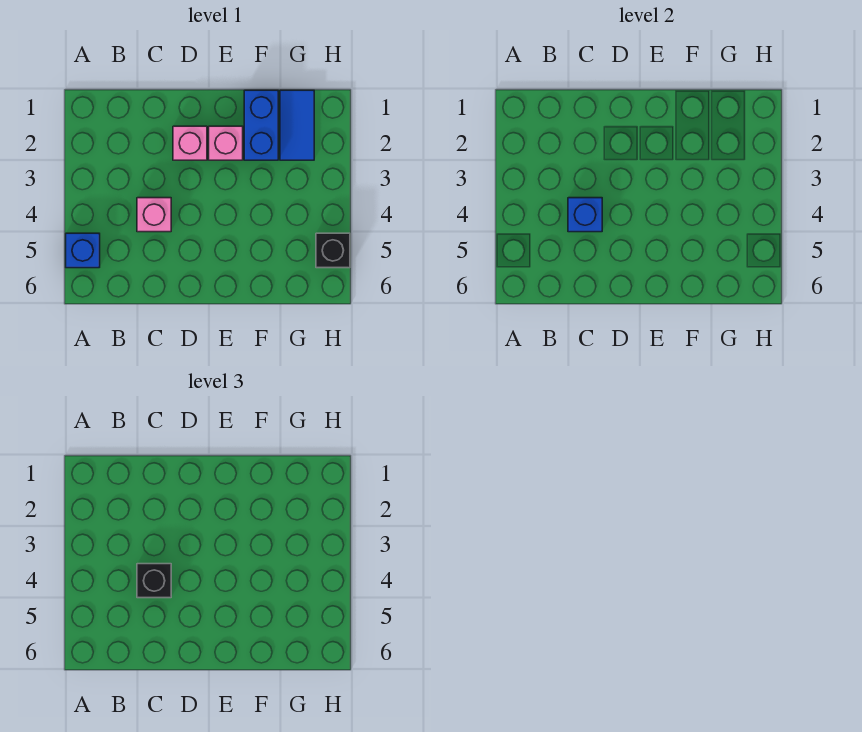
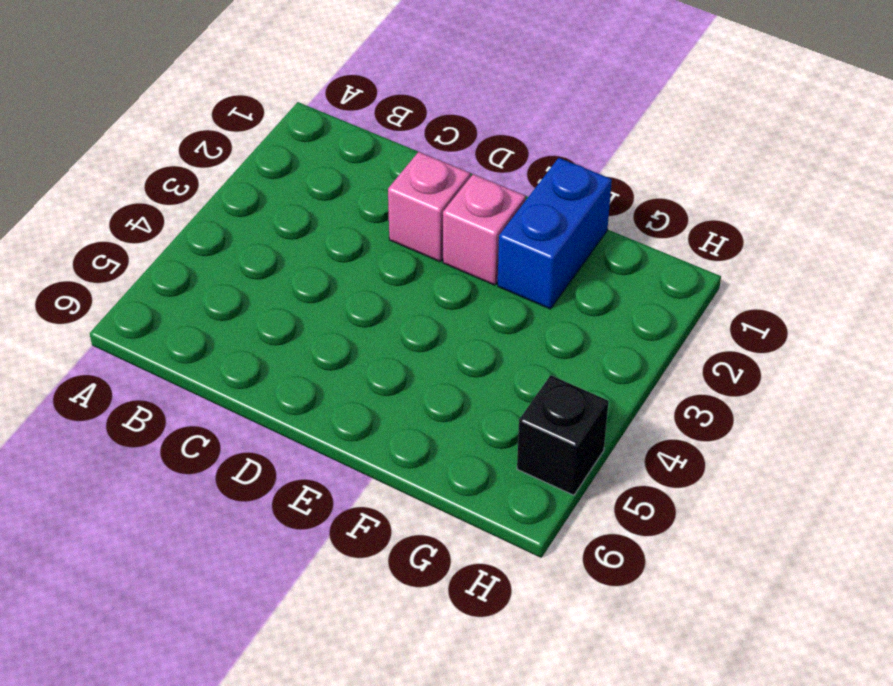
none -> blue brick A5 level 1
none -> pink brick C4 level 1

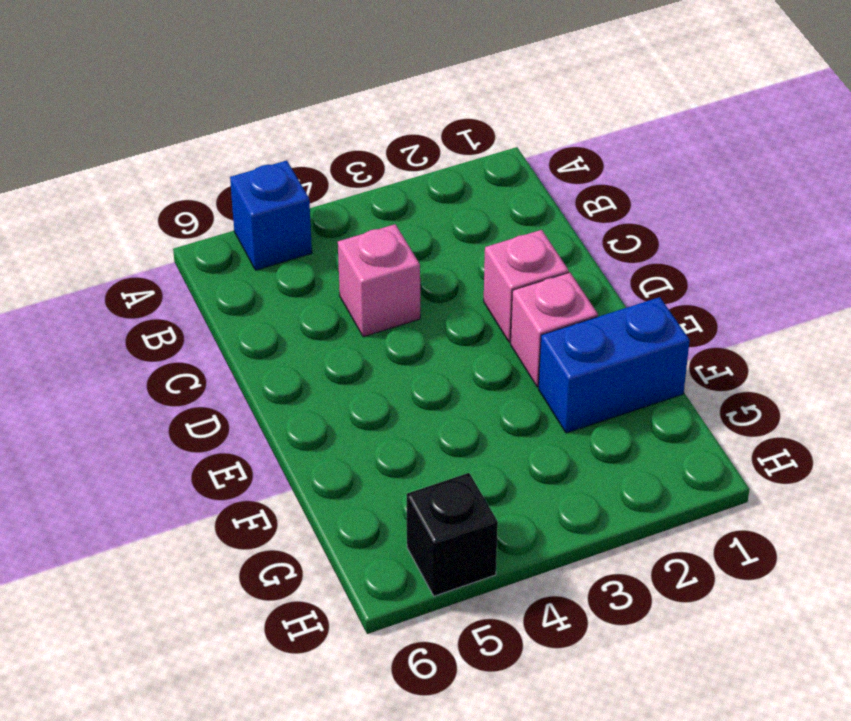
none -> blue tile G1:G2 level 1
none -> blue brick C4 level 2

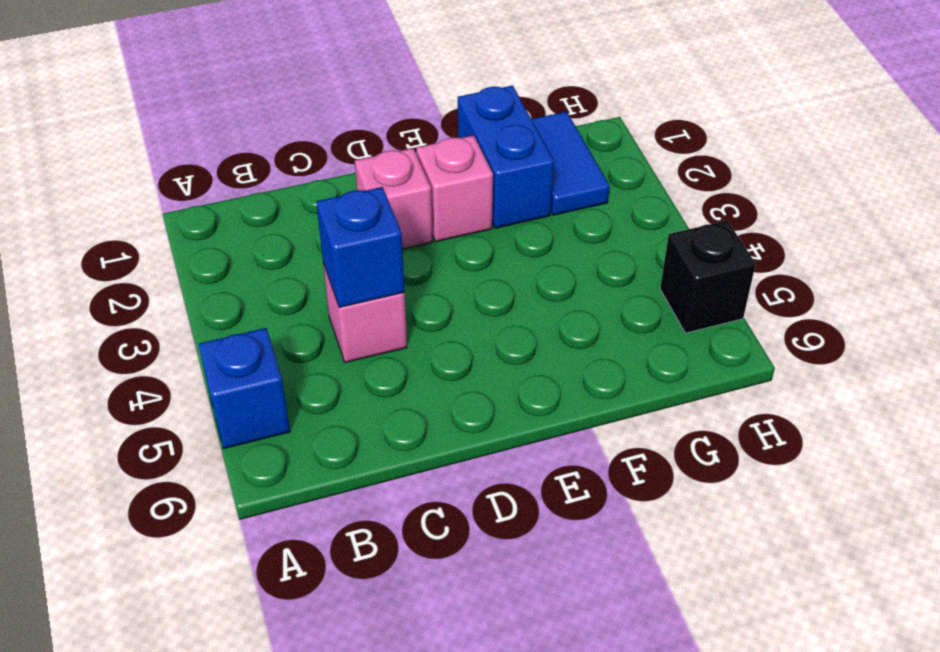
none -> black brick C4 level 3

